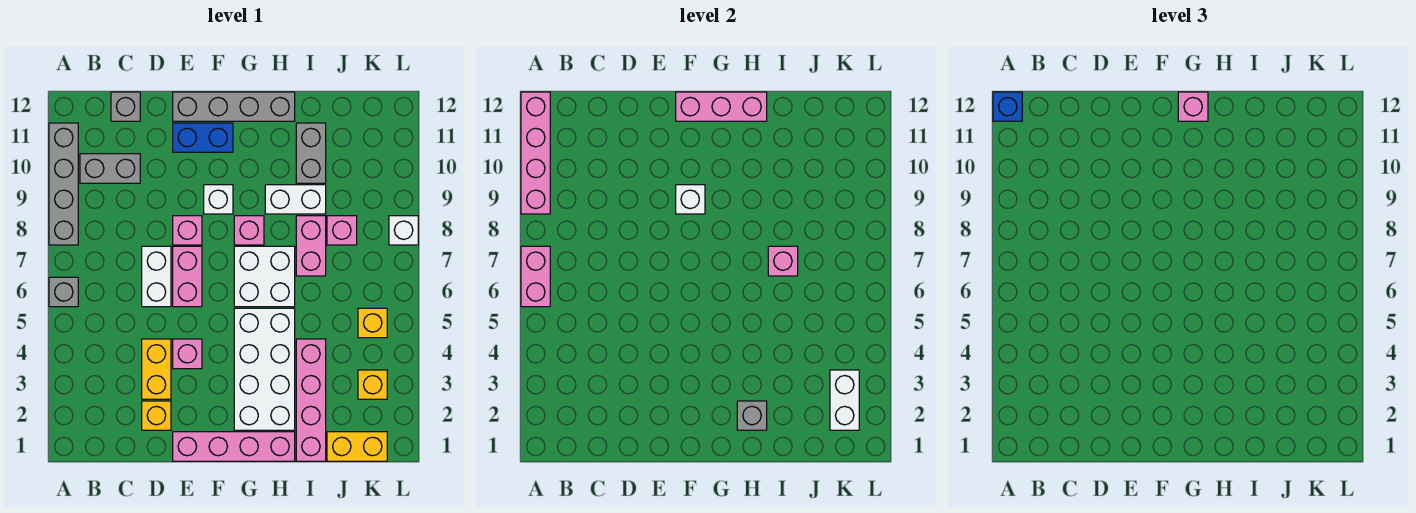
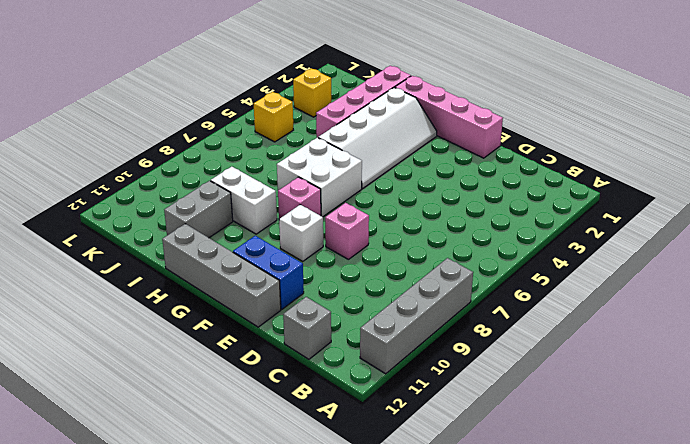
white slope G2:H5 level 1 top H -> white brick G2:H5 level 1
none -> grey brick A6 level 1
none -> grey brick B10:C10 level 1
none -> yellow brick D2 level 1
none -> yellow brick D3:D4 level 1

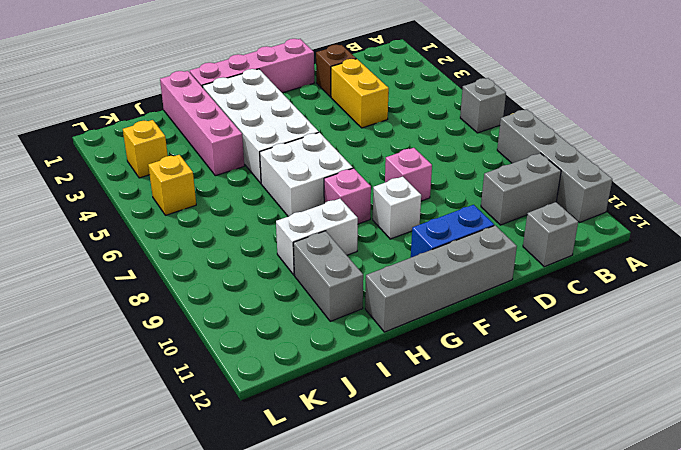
brown brick D2 level 1 -> yellow brick D2 level 1
none -> white brick D6:D7 level 1
none -> pink brick E4 level 1
none -> pink brick E6:E7 level 1
none -> pink brick I7:I8 level 1

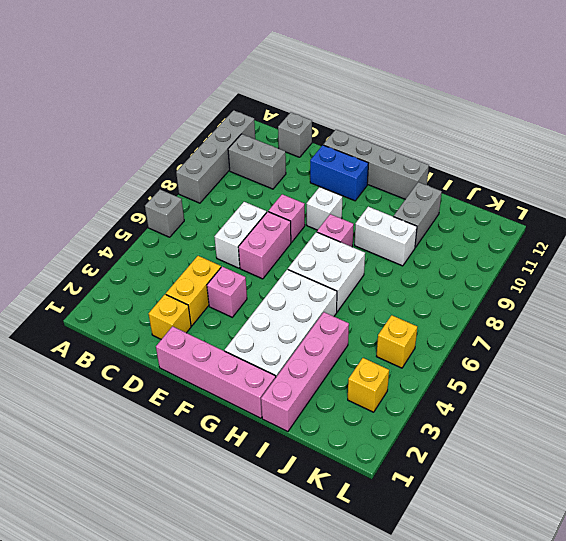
none -> pink brick I7:I8 level 1
none -> yellow brick J1:K1 level 1
none -> pink brick J8 level 1
none -> white brick L8 level 1

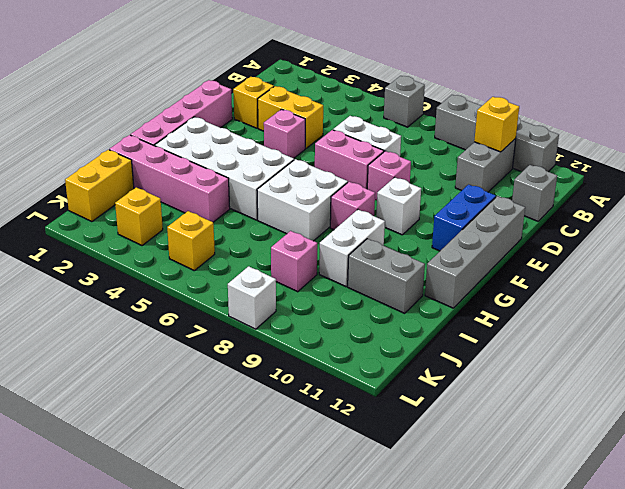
yellow brick B10 level 2 -> none
none -> pink brick I7:I8 level 1
none -> pink brick A6:A7 level 2
none -> pink brick A9:A12 level 2
none -> white brick F9 level 2

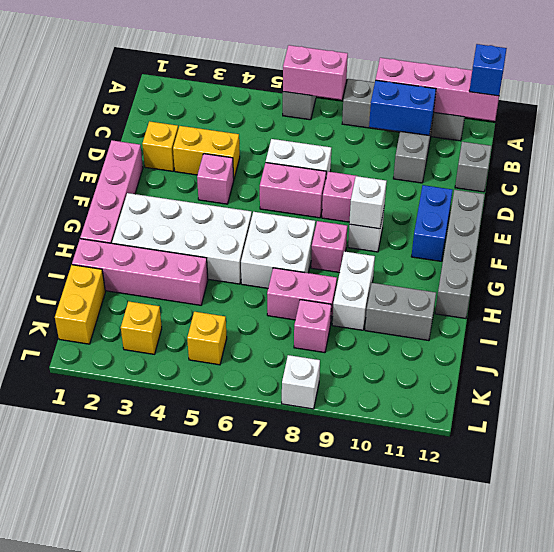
blue brick B9:B10 level 2 -> none
none -> pink brick F12:H12 level 2
none -> grey brick H2 level 2
none -> pink brick I7 level 2
none -> white brick K2:K3 level 2

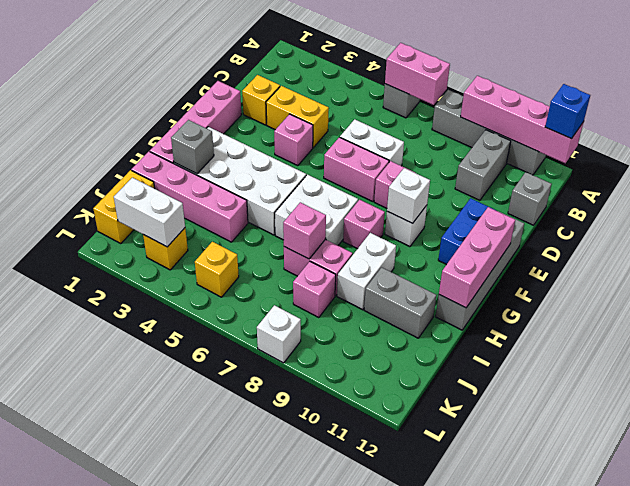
none -> pink brick G12 level 3

